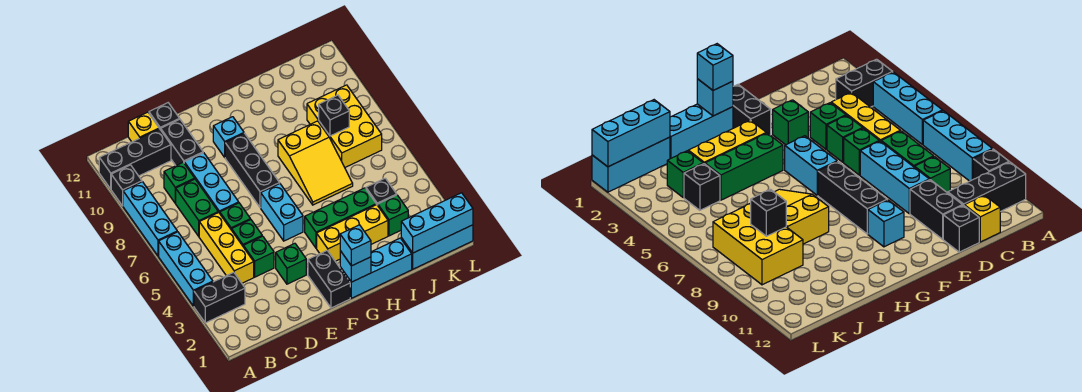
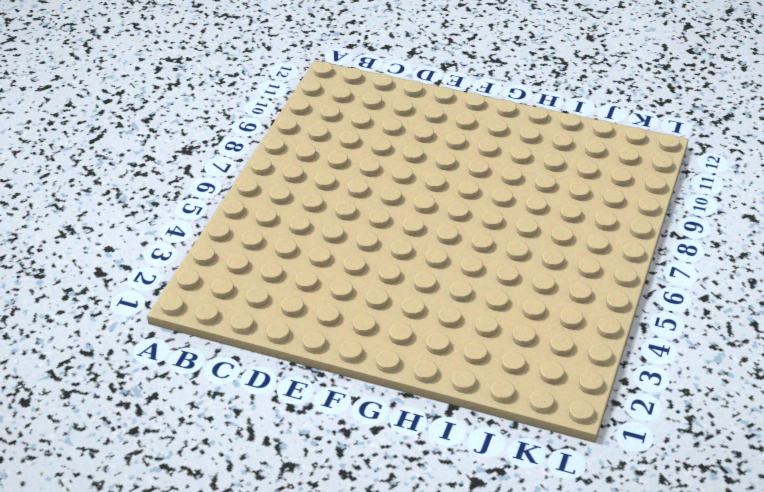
none -> black brick A3:B3 level 1
none -> cyan brick A4:A6 level 1
none -> cyan brick A7:A9 level 1
none -> black brick A10 level 1

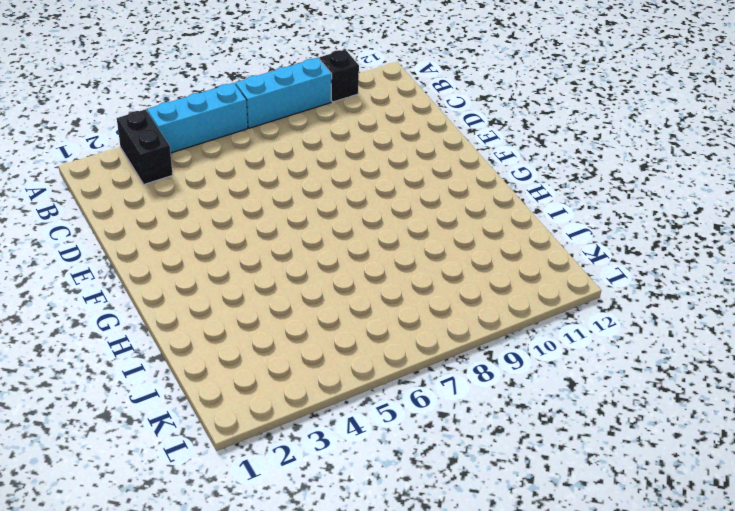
none -> black brick A11:C11 level 1
none -> yellow brick C4:C6 level 1
none -> green brick C7:C8 level 1
none -> green brick C9 level 1

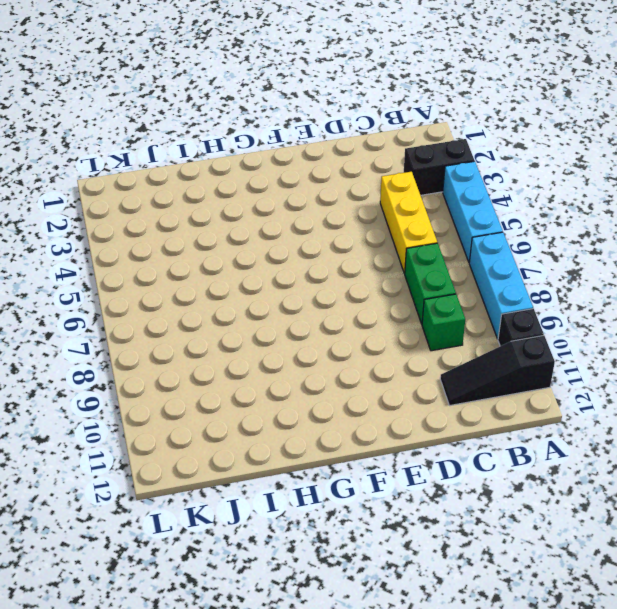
black slope A11:C11 level 1 top A -> black brick A11:C11 level 1
none -> yellow brick C12 level 1
none -> green brick D4 level 1
none -> green brick D5 level 1
none -> green brick D6 level 1

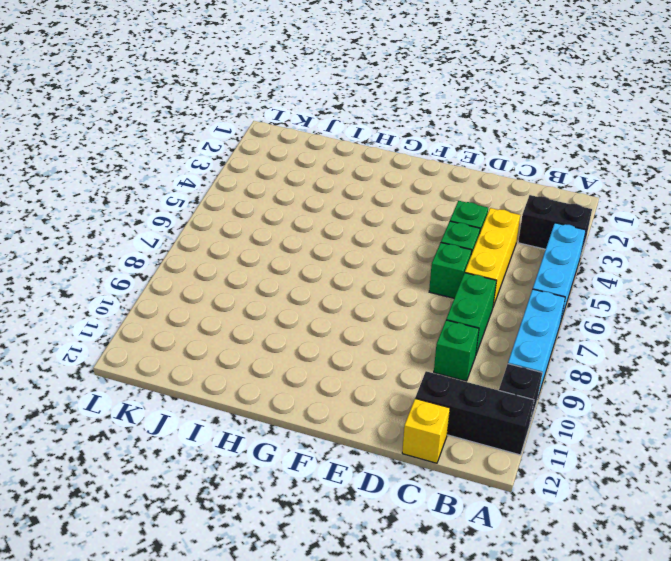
none -> cyan brick D7:D9 level 1
none -> black brick D10:D11 level 1
none -> black brick D12 level 1
none -> green brick E3 level 1

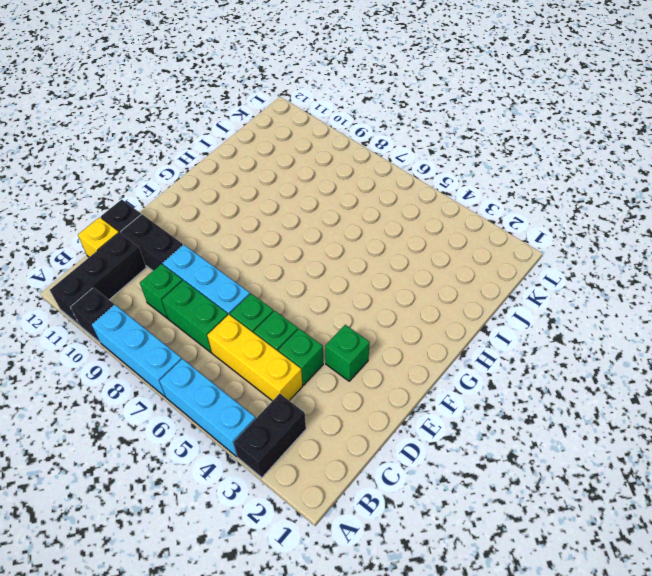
none -> black brick F1:F2 level 1
none -> cyan brick F5:F6 level 1
none -> black brick F7:F9 level 1
none -> cyan brick F10 level 1

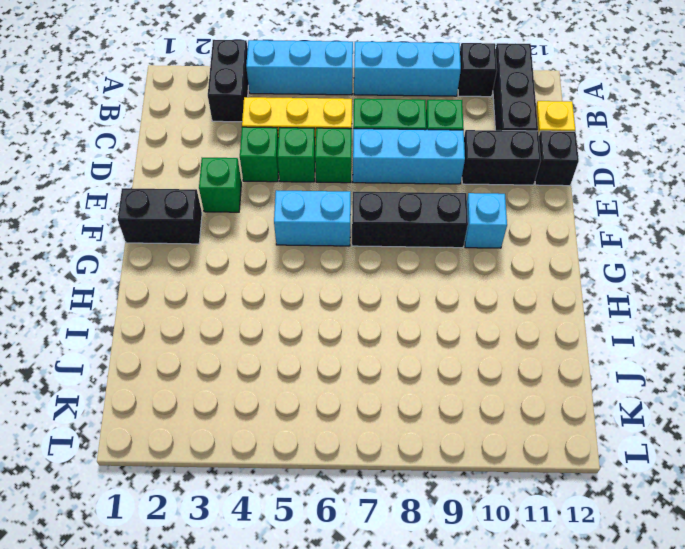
none -> cyan brick G1:I1 level 1
none -> yellow brick G3:I3 level 1
none -> green brick G4:I4 level 1
none -> yellow slope H6:I8 level 1 top 8

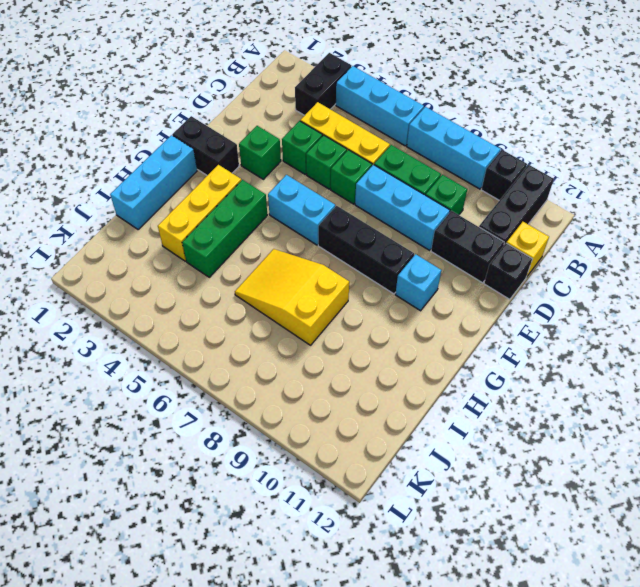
none -> cyan brick J1:L1 level 1
none -> green brick J3 level 1
none -> black brick J4 level 1
none -> yellow brick J7:K9 level 1

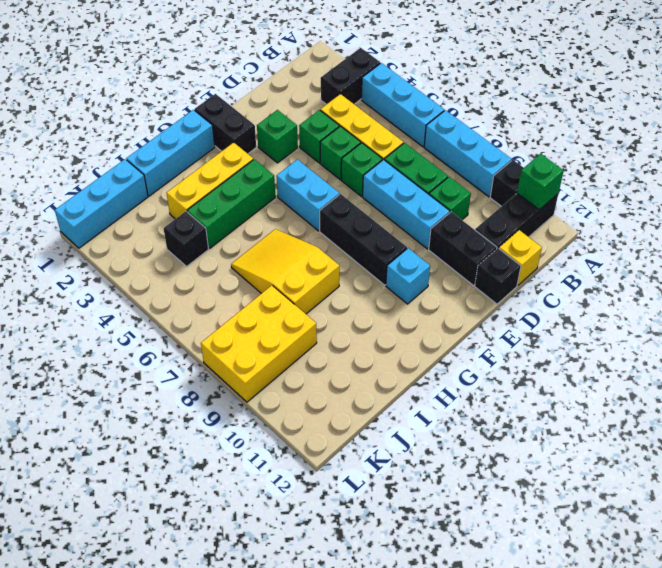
green brick A11 level 2 -> green brick J3 level 1
yellow brick J8:L9 level 1 -> yellow brick J7:K9 level 1
none -> cyan brick G1 level 2
none -> cyan brick J1:L1 level 2
none -> black brick J8 level 2
none -> cyan brick G1 level 3

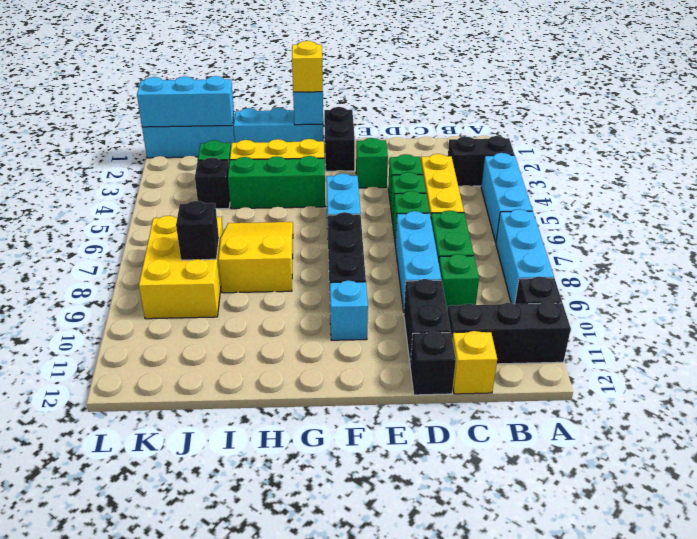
yellow brick G1 level 3 -> cyan brick G1 level 3

